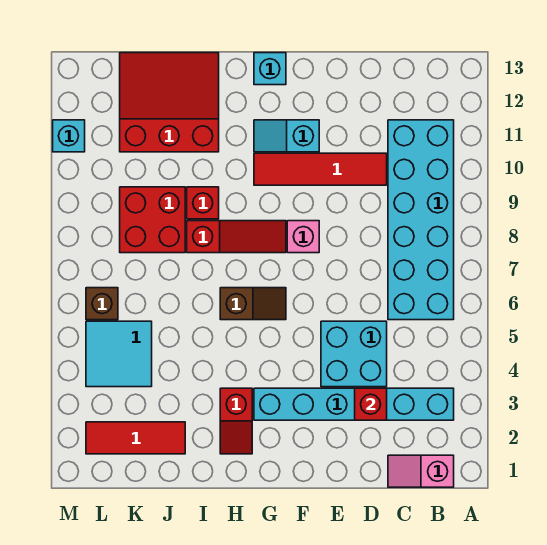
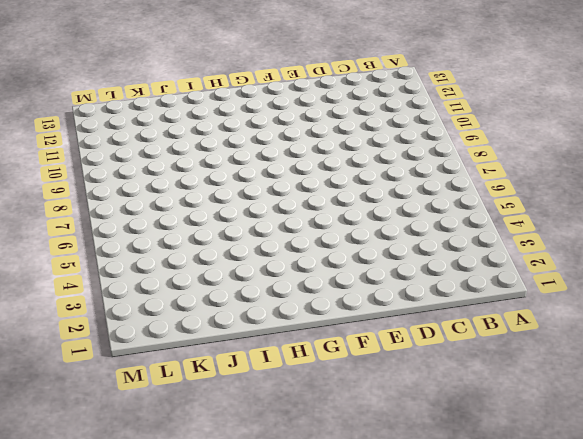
none -> pink slope B1:C1 level 1 top B
none -> cyan brick B3:G3 level 1
none -> cyan brick B6:C11 level 1

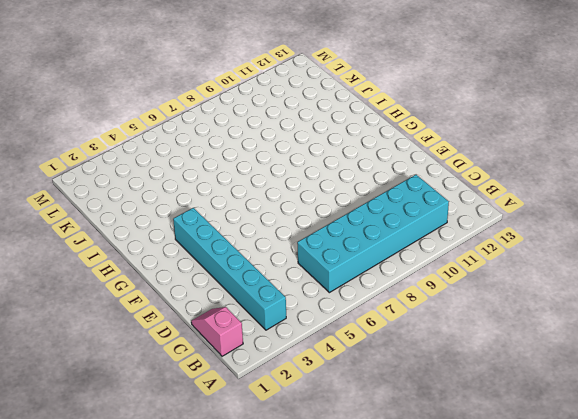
none -> cyan brick D4:E5 level 1
none -> red tile D10:G10 level 1
none -> pink brick F8 level 1

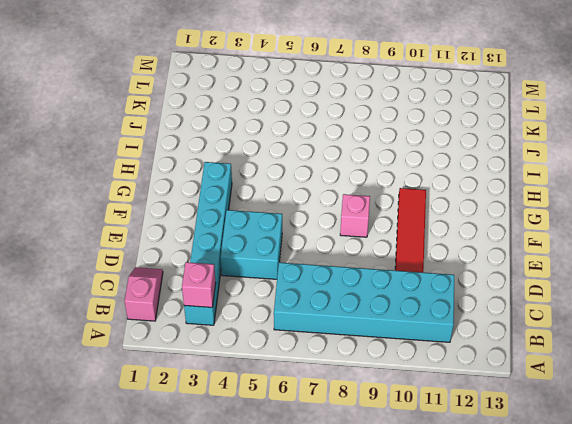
pink brick B3 level 2 -> none
none -> cyan slope F11:G11 level 1 top F
none -> brown slope G6:H6 level 1 top H
none -> red slope G8:I8 level 1 top I

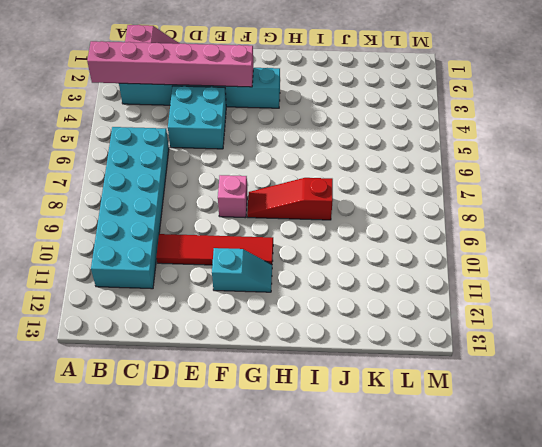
pink brick A3:F3 level 2 -> red brick D3 level 2
none -> brown slope G6:H6 level 1 top H
none -> cyan brick G13 level 1
none -> red slope H2:H3 level 1 top 3

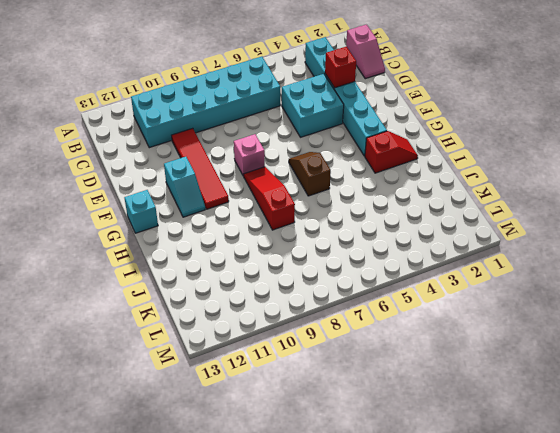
none -> red brick I9 level 1
none -> red slope I11:K13 level 1 top 11
none -> red tile J2:L2 level 1

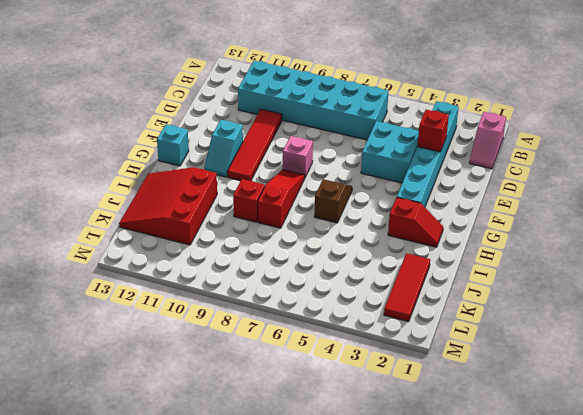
none -> red brick J8:K9 level 1
none -> cyan tile K4:L5 level 1
none -> brown brick L6 level 1

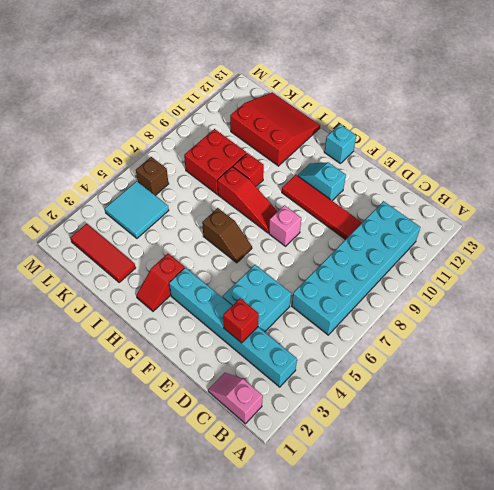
none -> cyan brick M11 level 1

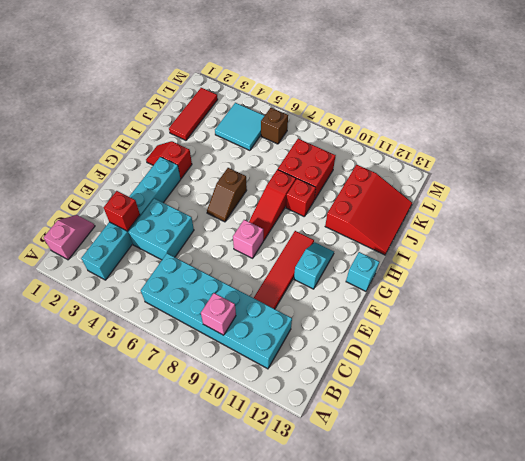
pink brick B9 level 2 -> none
none -> cyan brick M11 level 1

